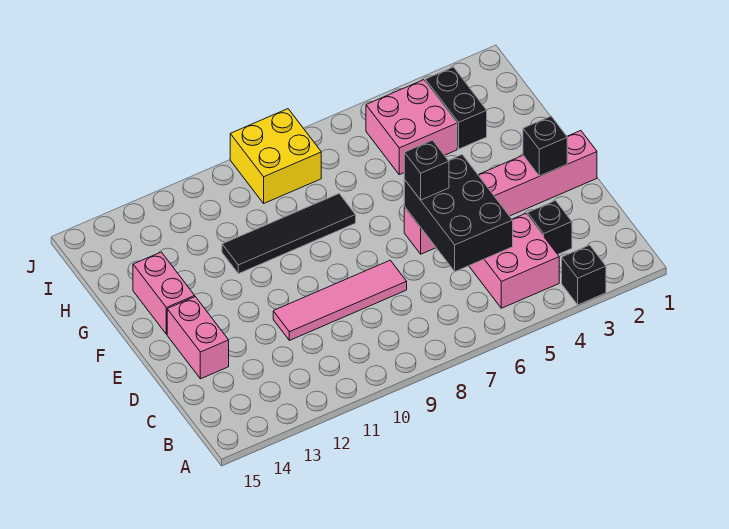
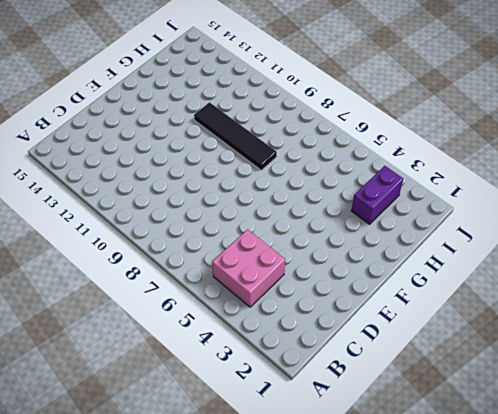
purple brick H3:I3 level 1 -> black brick H3:I3 level 1
none -> black brick A3 level 1
none -> black brick C3 level 1
none -> pink tile D8:D11 level 1

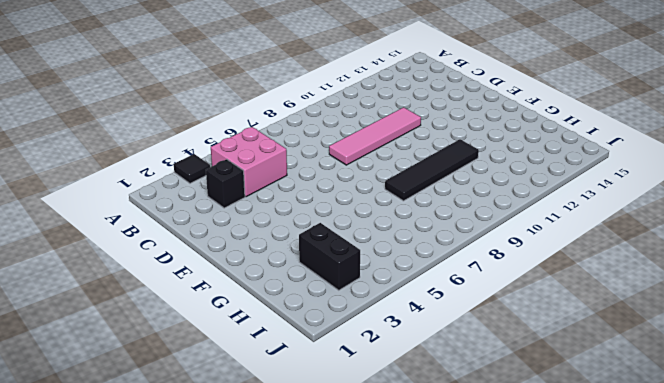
black tile A3 level 1 -> black brick A3 level 1
none -> pink brick D14:E14 level 1
none -> pink brick E1:E6 level 1
none -> pink brick F14:G14 level 1

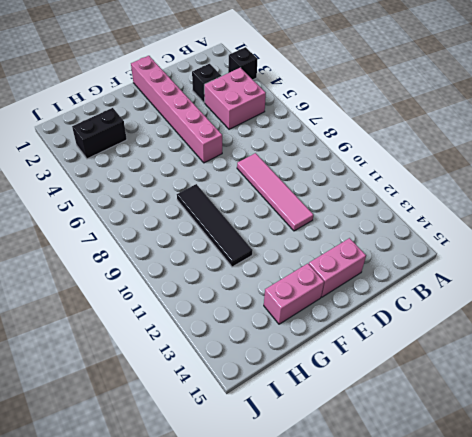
none -> pink brick H4:I5 level 1
none -> yellow brick I8:J9 level 1
none -> black brick C5:E6 level 2

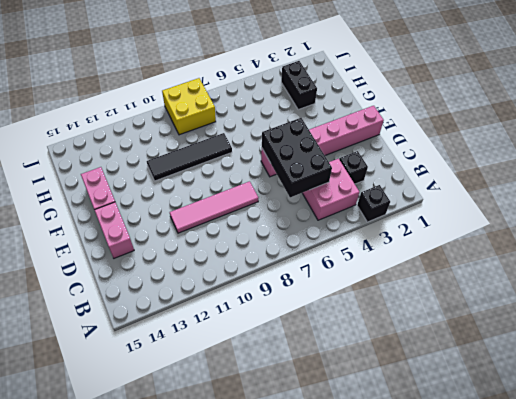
none -> pink brick H4:I5 level 1
none -> black brick E2 level 2
none -> black brick E6 level 3

